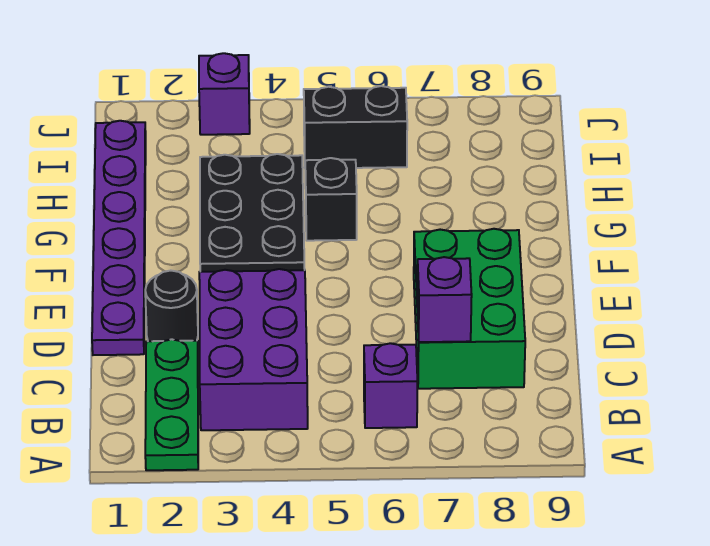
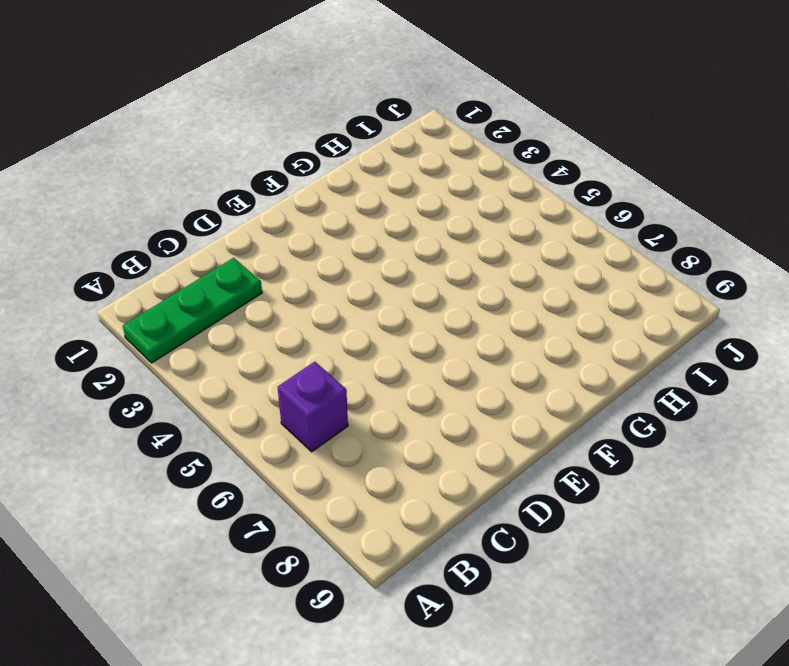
none -> purple brick B3:D4 level 1
none -> green brick C7:E8 level 1

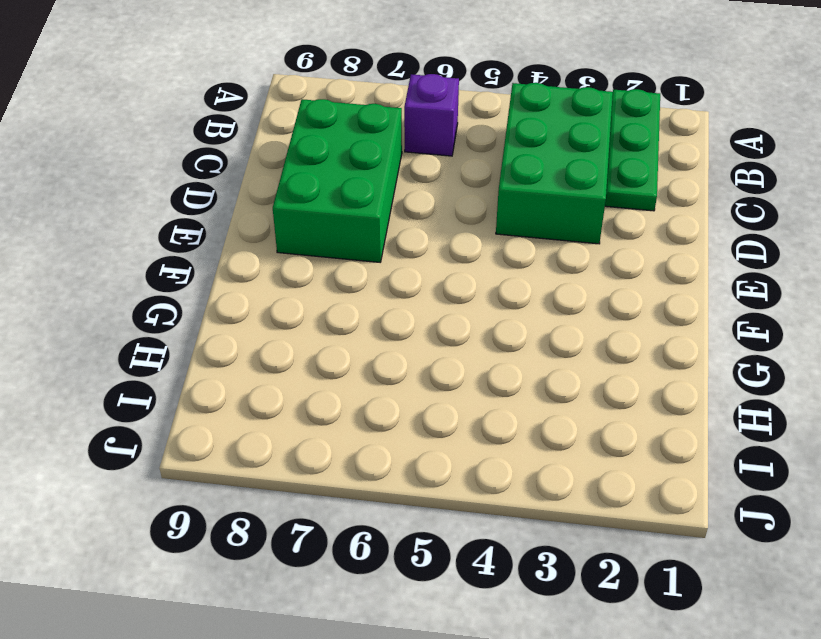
green brick B3:D4 level 1 -> purple brick B3:D4 level 1
none -> purple plate D1:I1 level 1
none -> black round brick D2 level 1

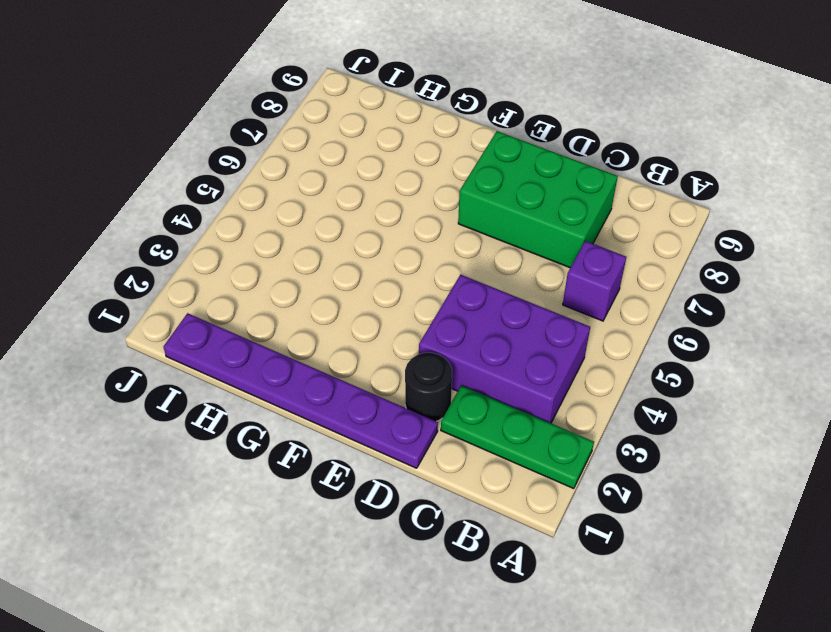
none -> black plate F3:H4 level 1
none -> black brick G5 level 1

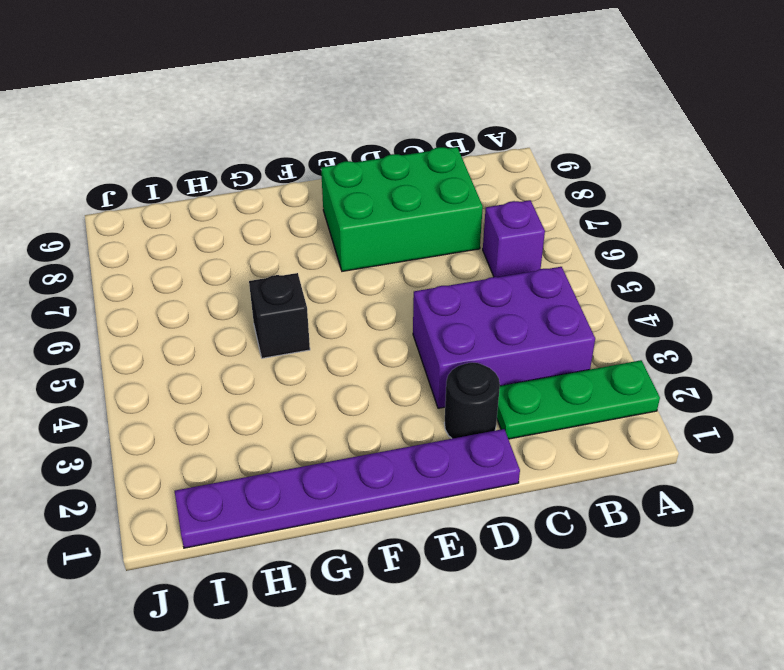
none -> black plate F3:H4 level 1
none -> black brick I5:I6 level 1

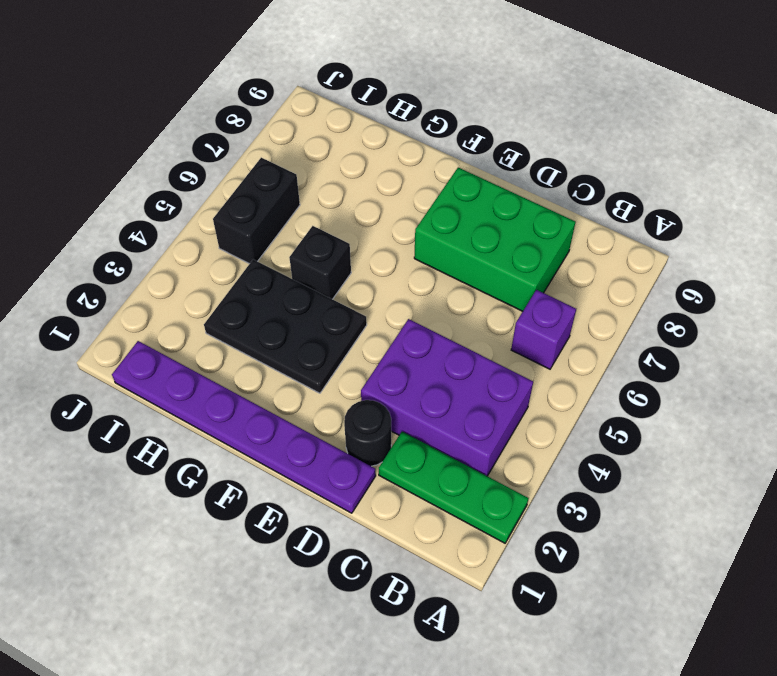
none -> purple brick J3 level 1
none -> purple brick C7 level 2

